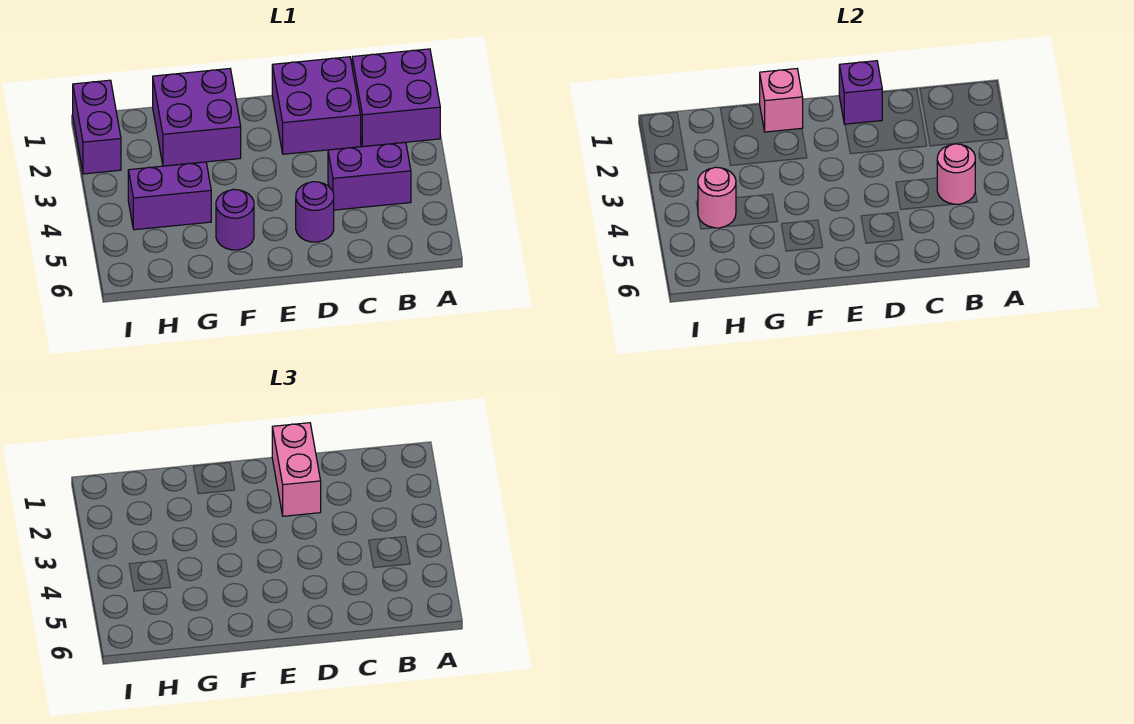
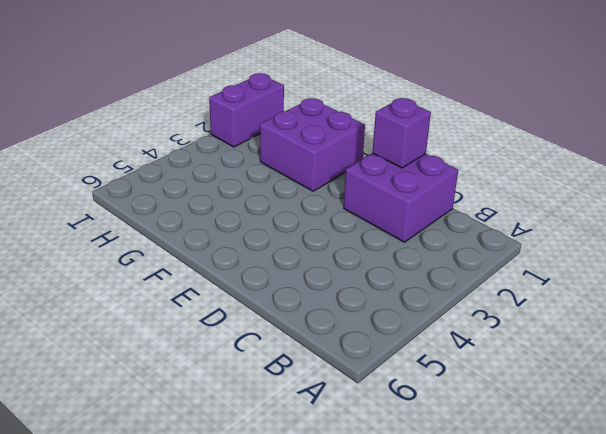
none -> purple brick A1:B2 level 1
none -> purple brick B4:C4 level 1
none -> purple round brick D5 level 1

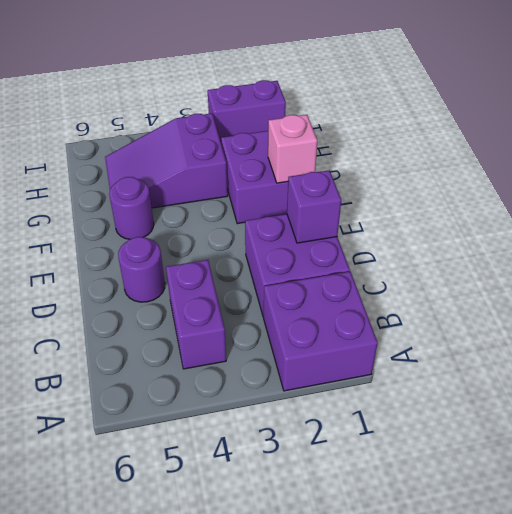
purple slope G3:H5 level 1 top 3 -> purple brick G4:H4 level 1
none -> pink round brick B4 level 2
none -> pink round brick H4 level 2
none -> pink brick D1:D2 level 3

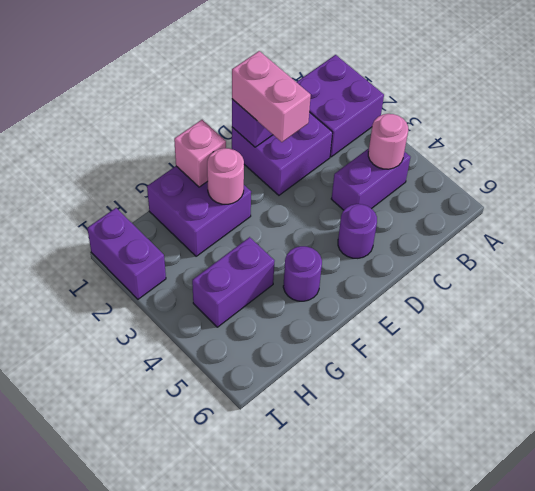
pink round brick F2 level 2 -> pink round brick H4 level 2

